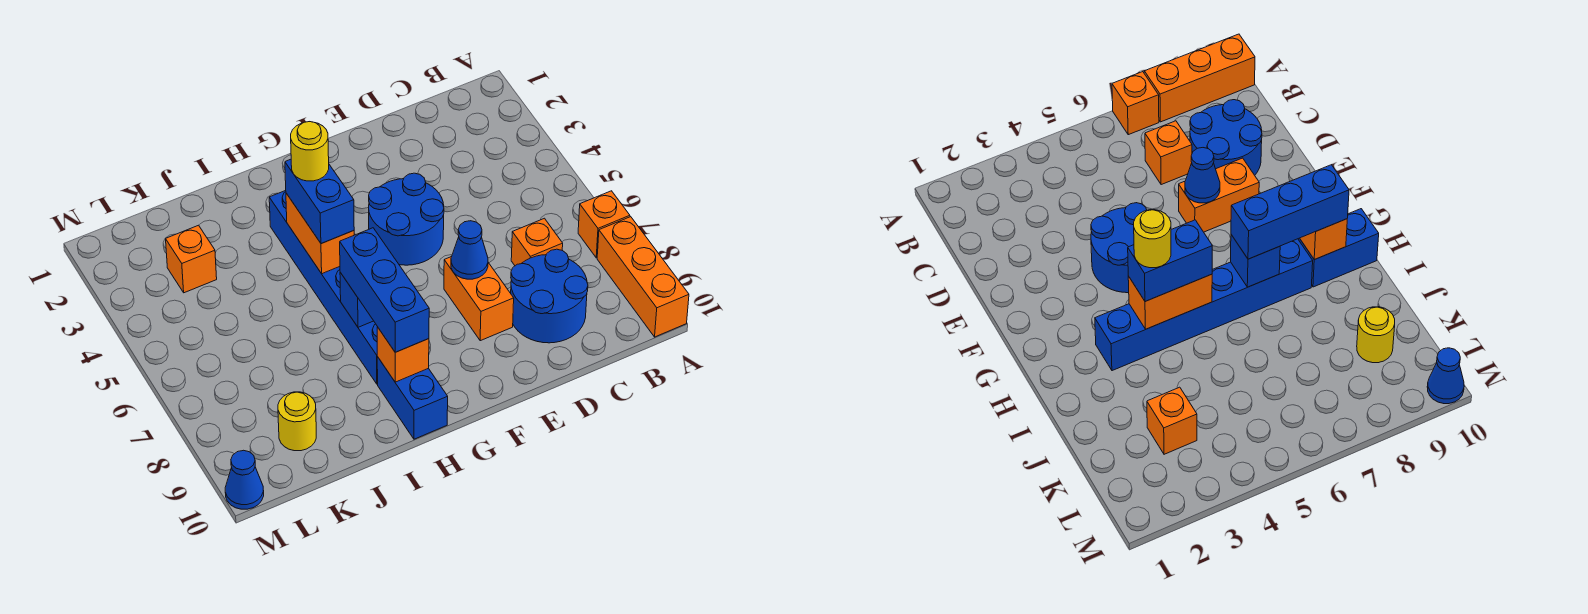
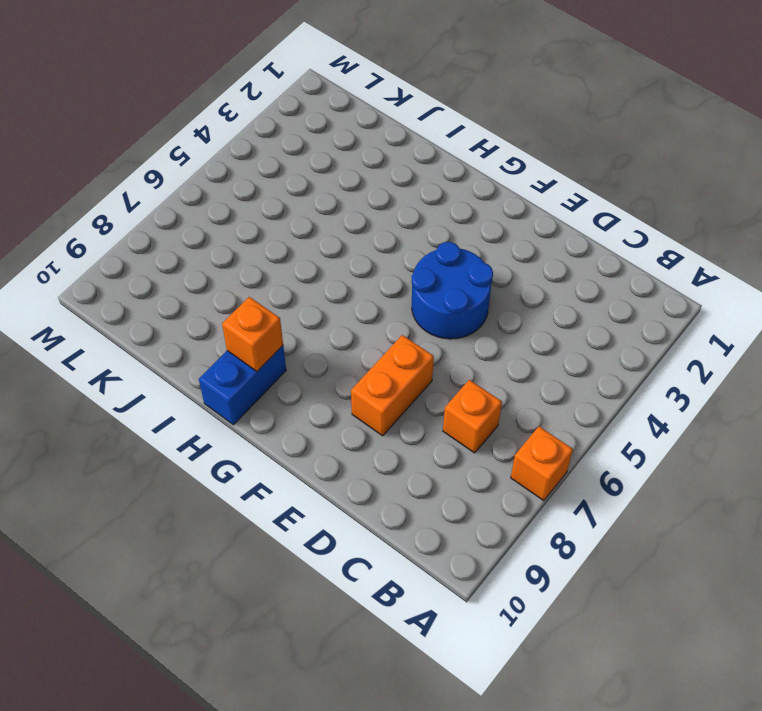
none -> orange brick A8:A10 level 1
none -> blue round brick C8:D9 level 1
none -> blue brick H3:H8 level 1

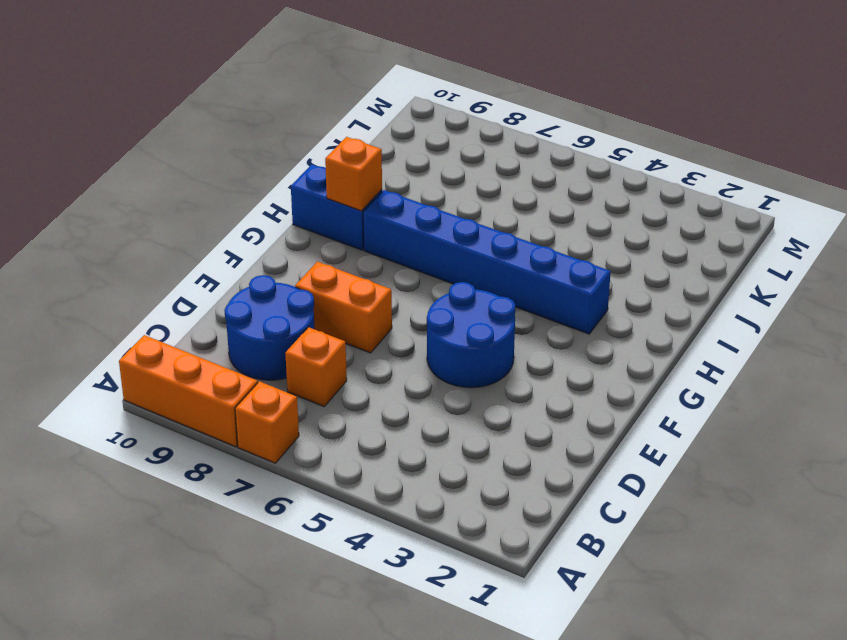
none -> orange brick K3 level 1
none -> yellow round brick K9 level 1
none -> blue cone M10 level 1

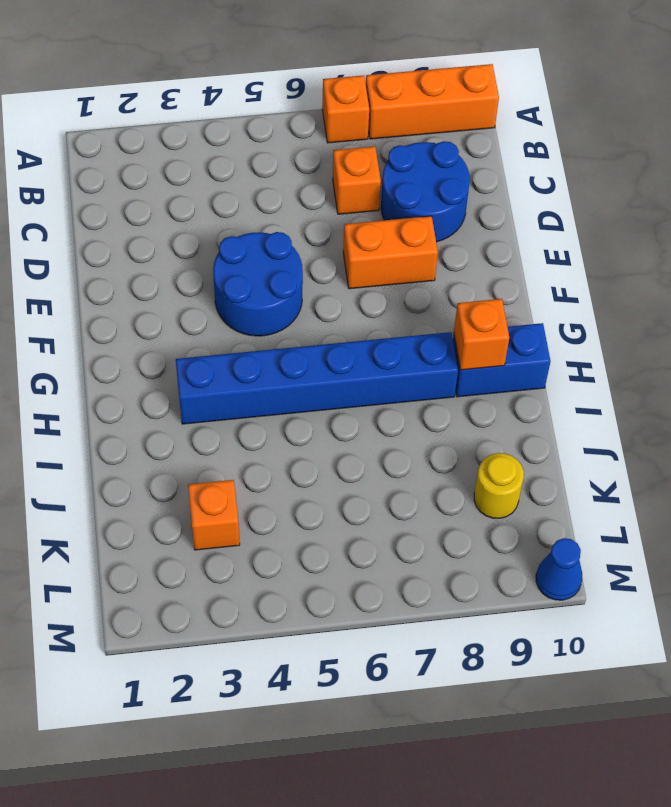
none -> blue cone E7 level 2
none -> orange brick H4:H5 level 2
none -> blue brick H7 level 2

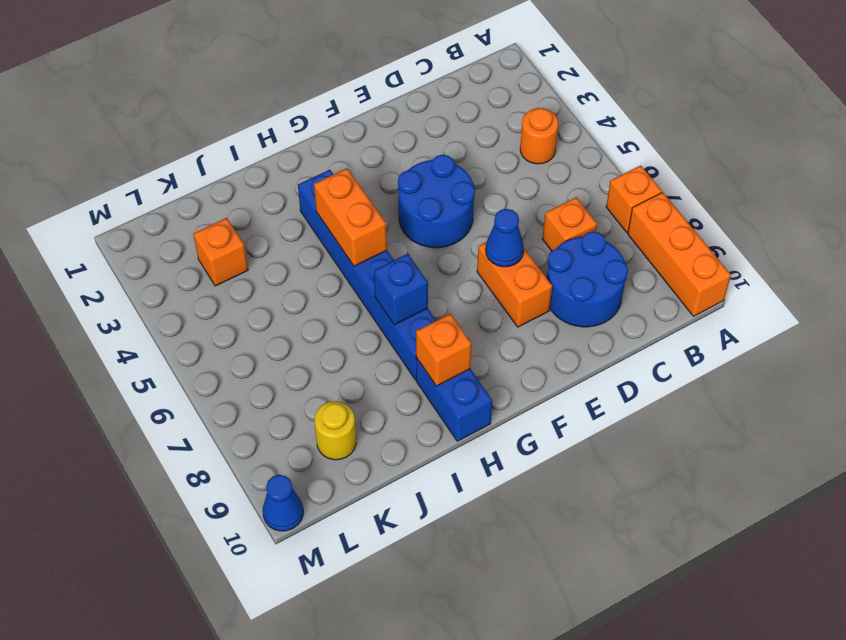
orange round brick B4 level 1 -> none
none -> blue brick H4:H5 level 3
none -> blue brick H7:H9 level 3
none -> yellow round brick H4 level 4

